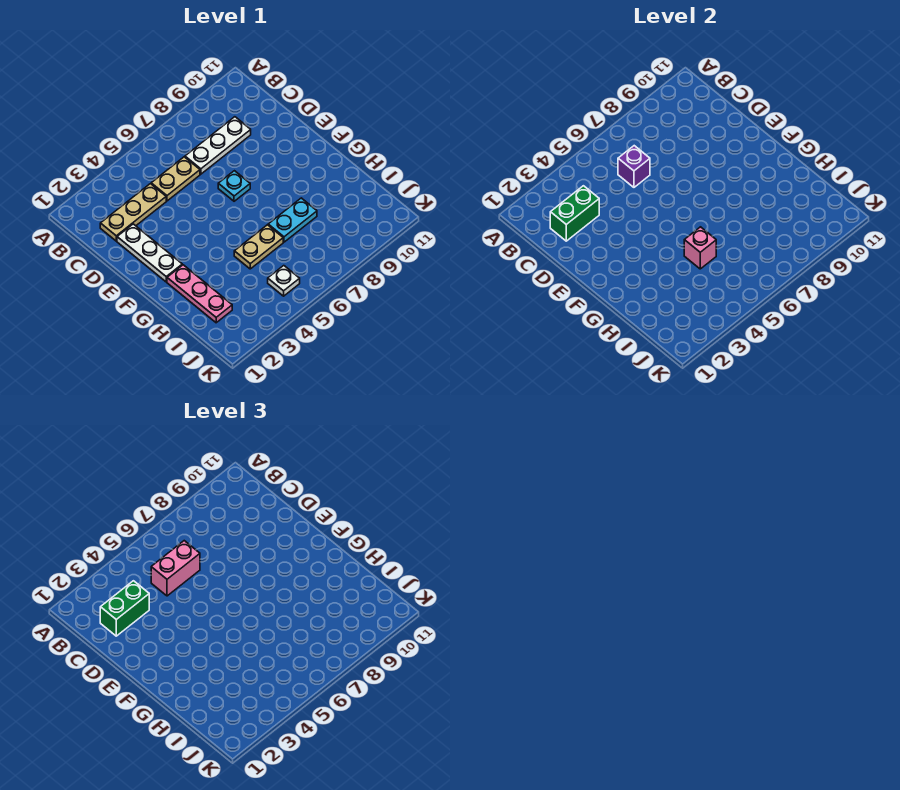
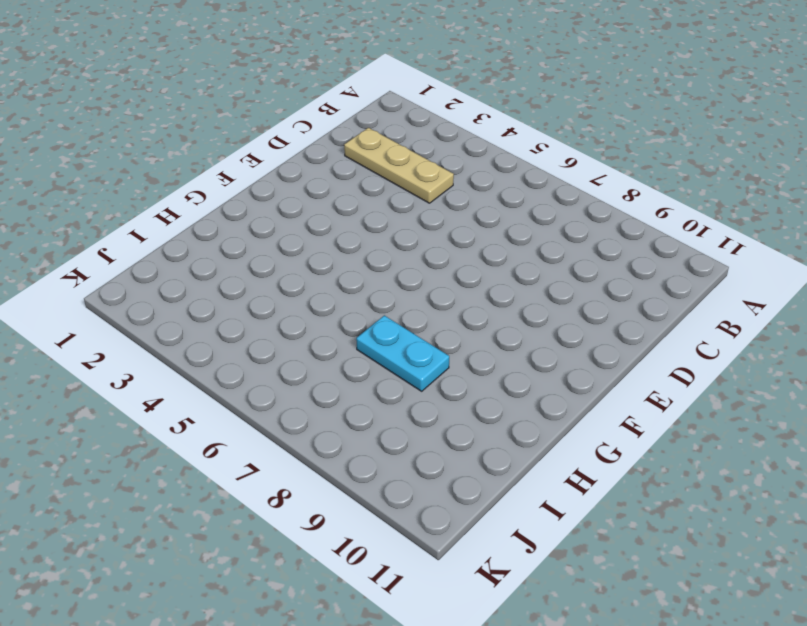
none -> tan plate C5:C6 level 1
none -> white plate C7:C9 level 1
none -> white plate D2:F2 level 1

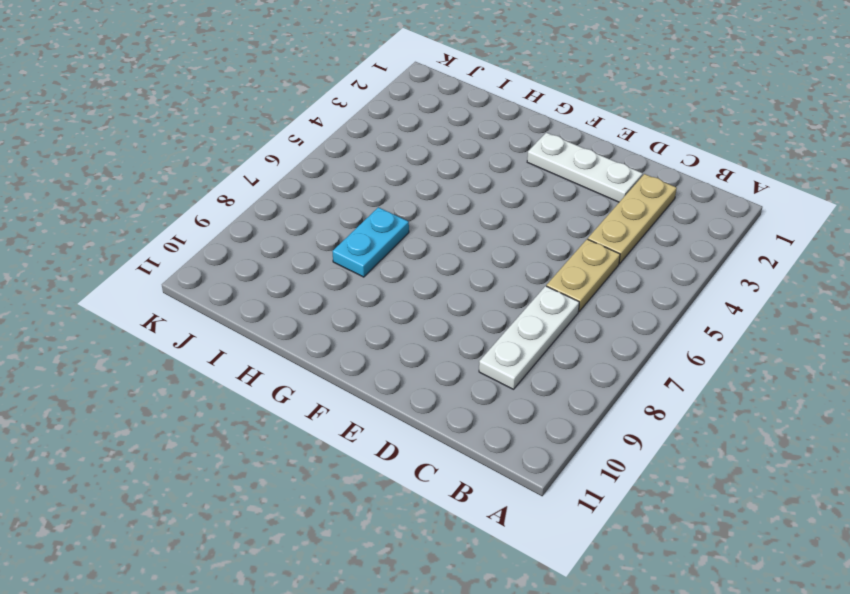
none -> cyan plate E7 level 1
none -> pink plate G2:I2 level 1
none -> tan plate H5:H6 level 1

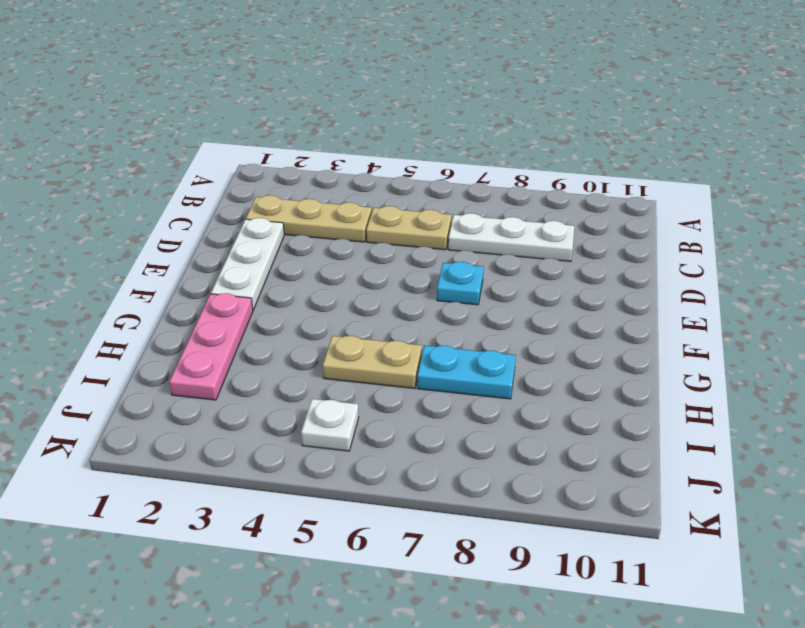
none -> green brick C2:C3 level 2
none -> purple brick C6 level 2
none -> pink brick H5 level 2

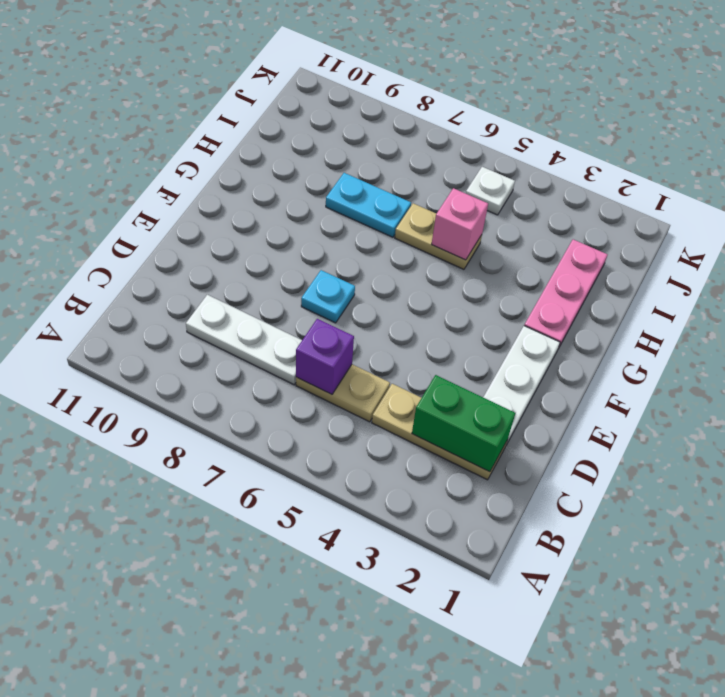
none -> green brick C2:C3 level 3
none -> pink brick C5:C6 level 3

